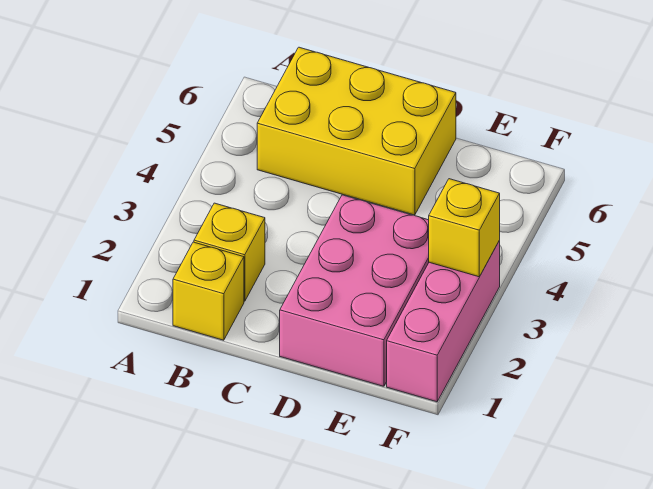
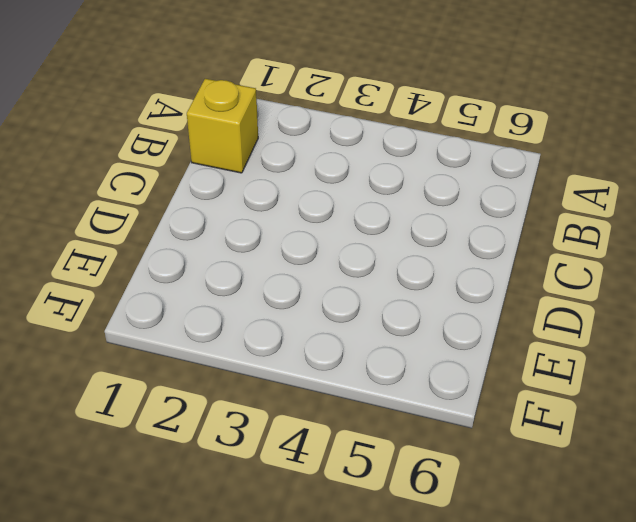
none -> yellow brick B2 level 1
none -> yellow brick B5:D6 level 1

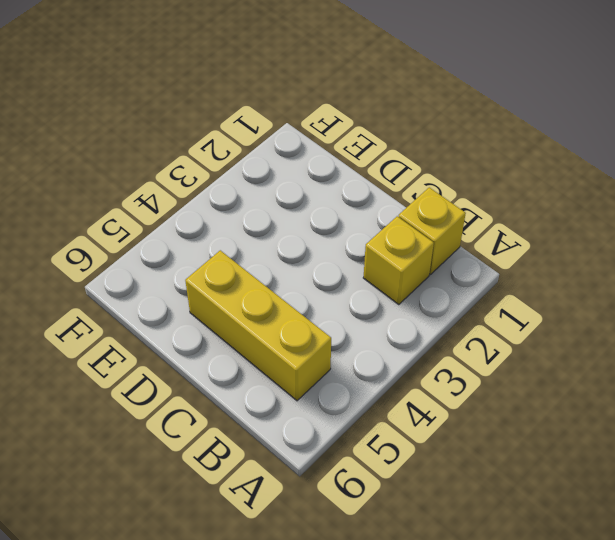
yellow brick B5:D5 level 1 -> yellow brick B5:D6 level 1
none -> pink brick D1:E3 level 1
none -> pink brick F1:F3 level 1

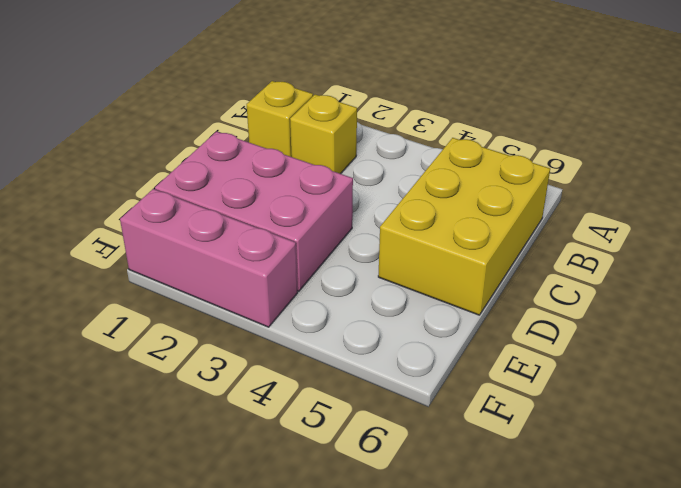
none -> yellow brick F3 level 2

